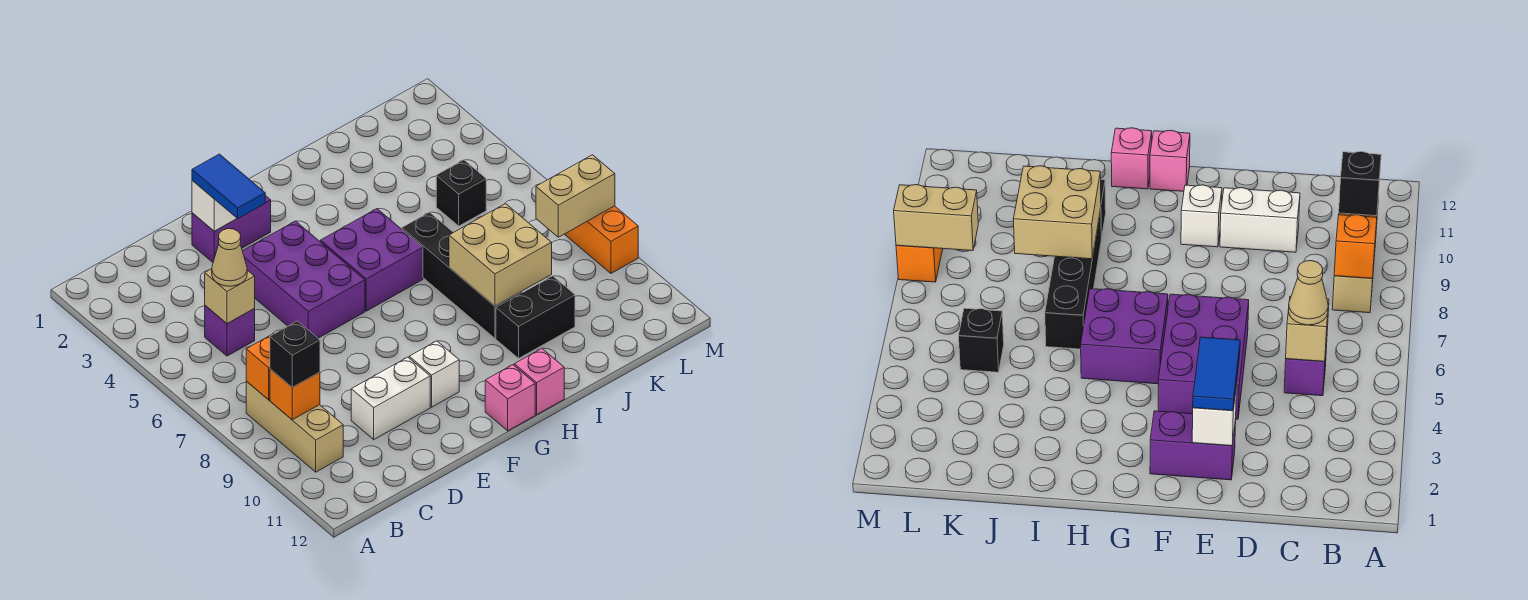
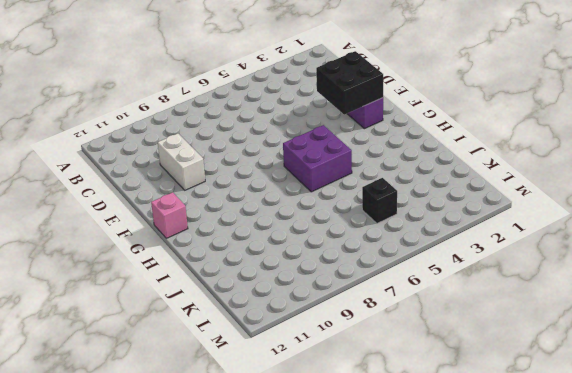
black brick E2:F3 level 2 -> white brick E2 level 2
none -> tan brick B8:B10 level 1
none -> purple brick C5 level 1
none -> purple brick E4:F6 level 1

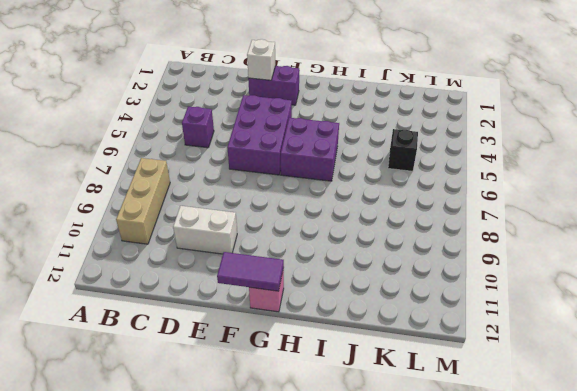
purple tile F12:G12 level 2 -> none
none -> white brick F10 level 1
none -> pink brick H12 level 1
none -> black brick I6:I9 level 1

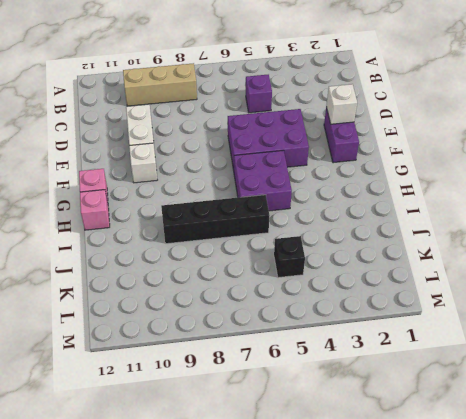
none -> black brick I10:J10 level 1
none -> orange brick M8:M9 level 1
none -> orange brick B8 level 2

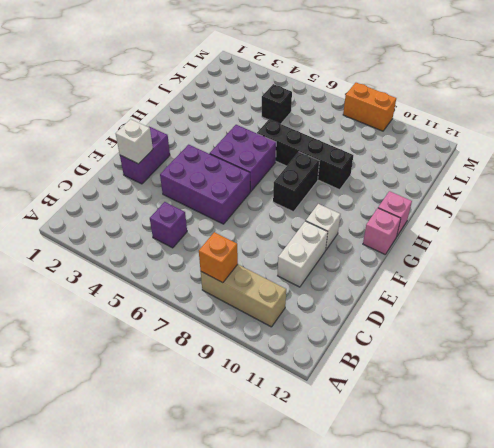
black brick G8:H8 level 1 -> black brick I10:J10 level 1
none -> orange brick B9 level 2
none -> tan brick C5 level 2
none -> tan brick I8:J9 level 2

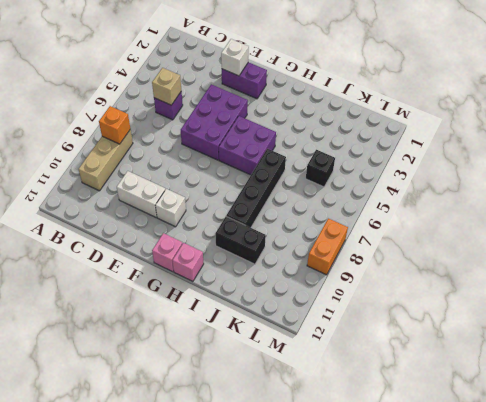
none -> orange brick B9 level 2
none -> tan brick I8:J9 level 2
none -> tan brick L8:M8 level 2

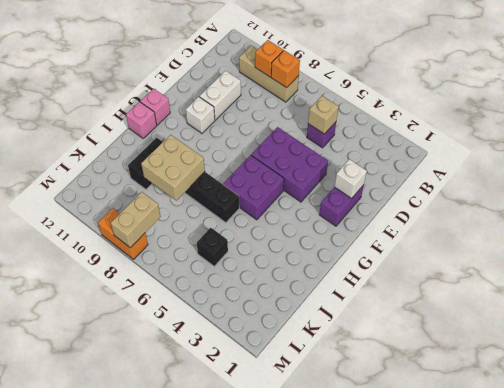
none -> black brick B9 level 3
none -> tan cone C5 level 3
none -> blue tile E2:E3 level 3

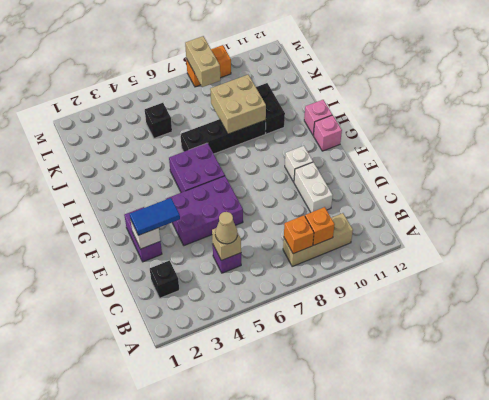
black brick C2 level 1 -> black brick B9 level 3

